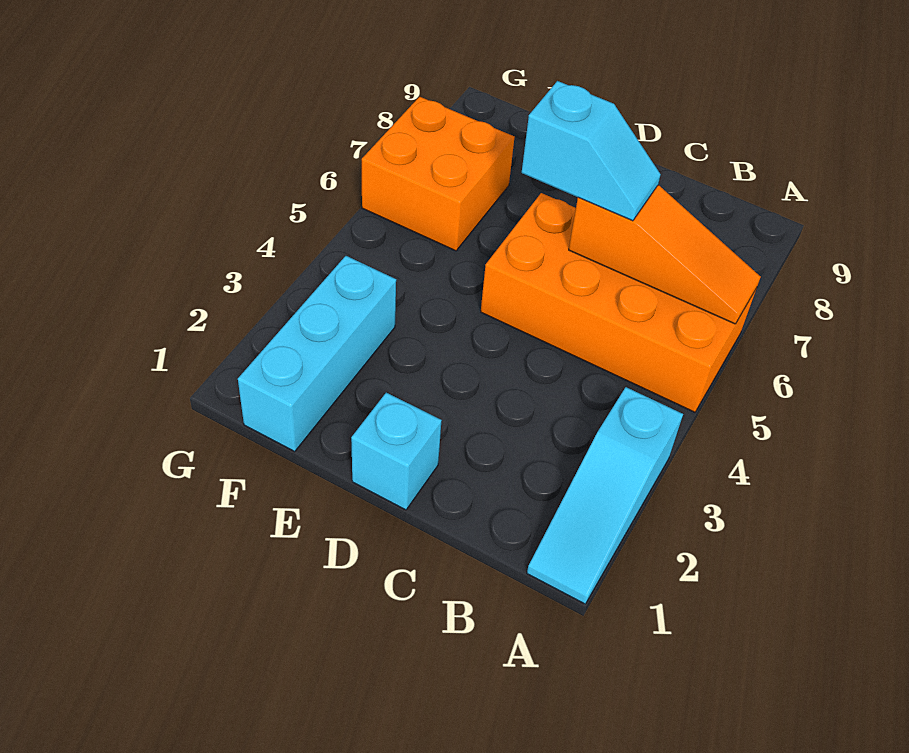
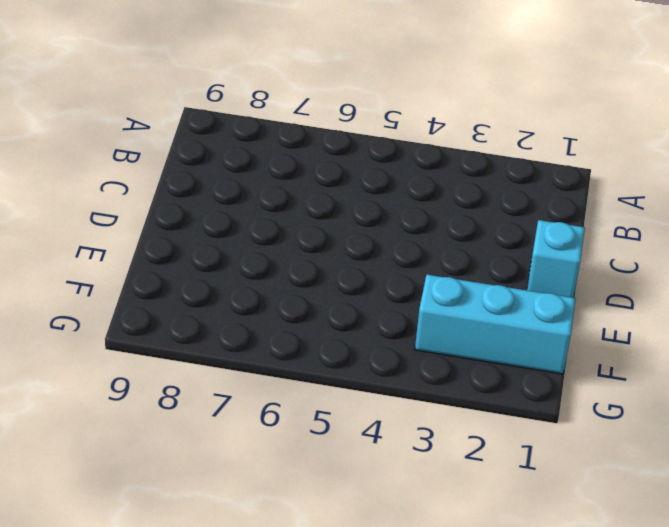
none -> cyan slope A1:A3 level 1 top 3
none -> orange brick A5:D6 level 1

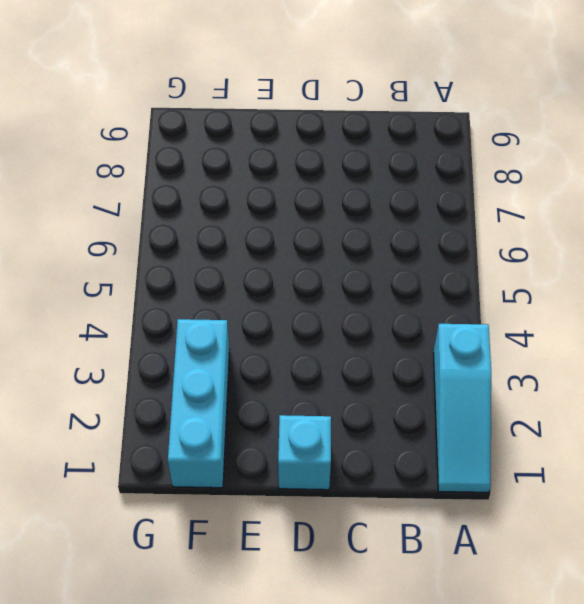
none -> orange brick A5:D6 level 1
none -> orange brick F6:G7 level 1

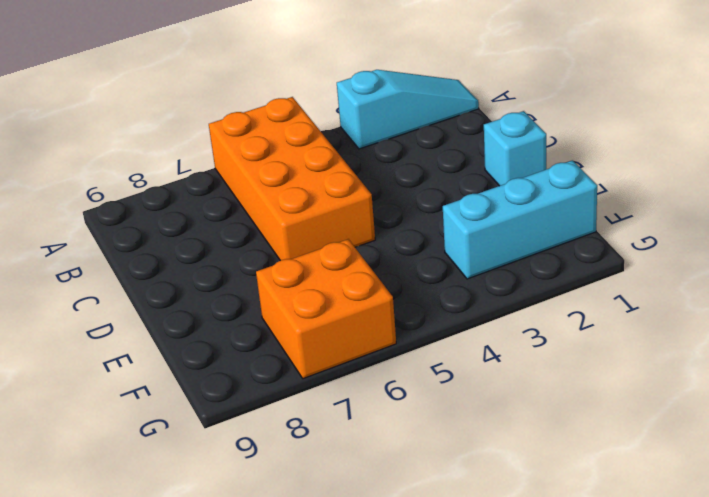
none -> orange slope A6:C6 level 2 top C
none -> cyan slope C6:D6 level 3 top D

